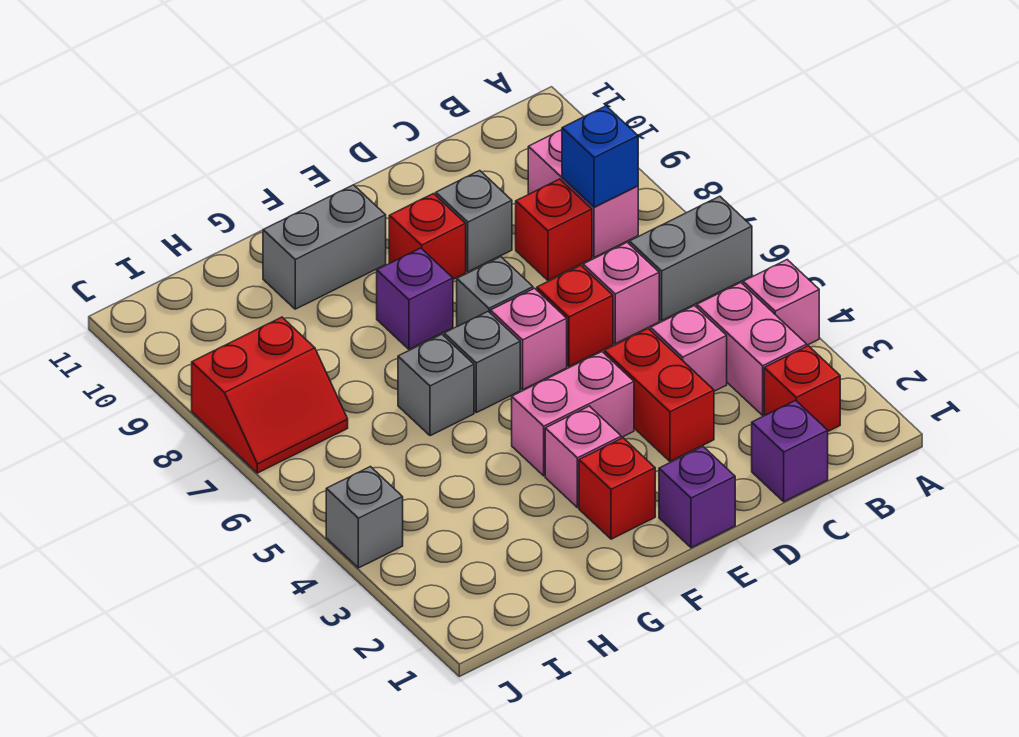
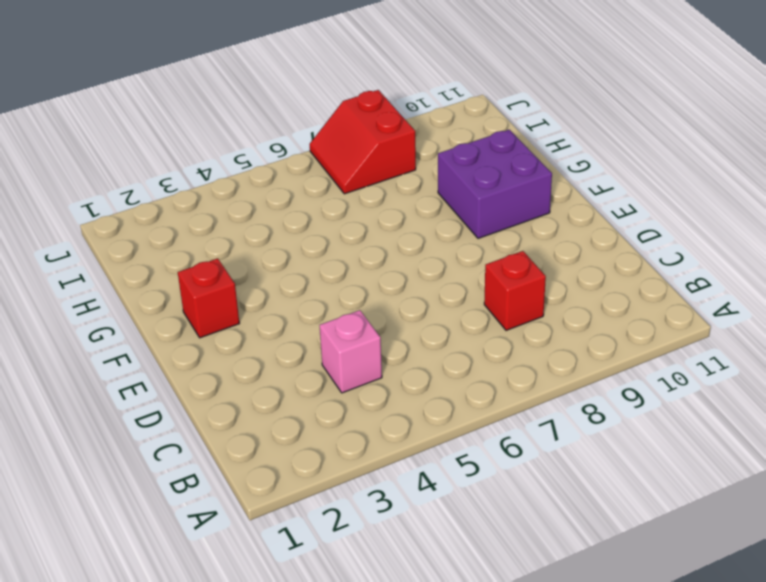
purple brick F9:G10 level 1 -> grey brick F10:G10 level 1
none -> pink brick A4 level 1
none -> grey brick A6:B6 level 1
none -> red brick B2 level 1

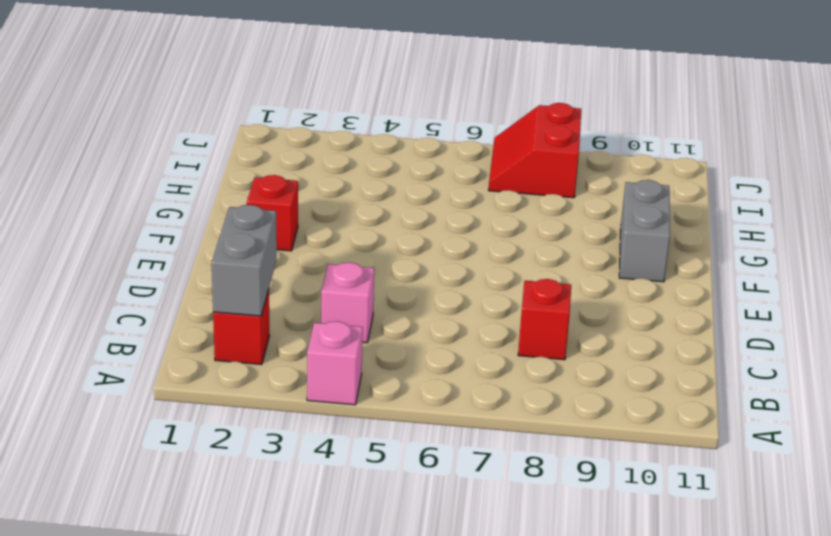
grey brick B2:C2 level 2 -> grey brick A6:B6 level 1
none -> pink brick B3:B4 level 1
none -> pink brick B8:B9 level 1
none -> purple brick C1 level 1

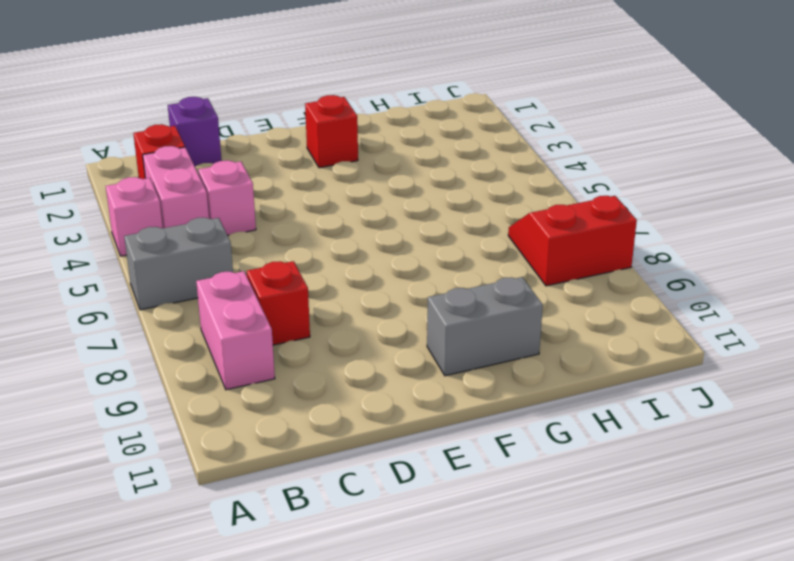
none -> pink brick C6 level 1
none -> red brick D3:D4 level 1
none -> red brick D6 level 1

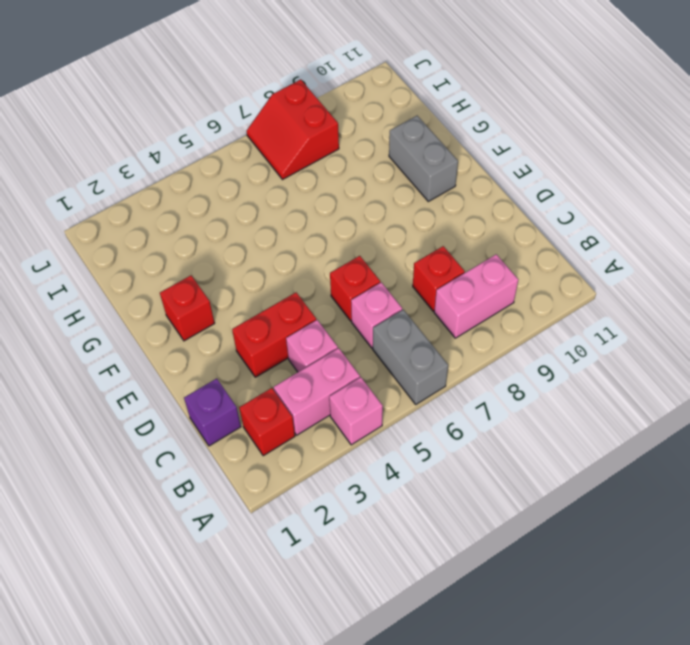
none -> grey brick D9 level 1
none -> purple brick E1 level 1
none -> pink brick E4:F4 level 1

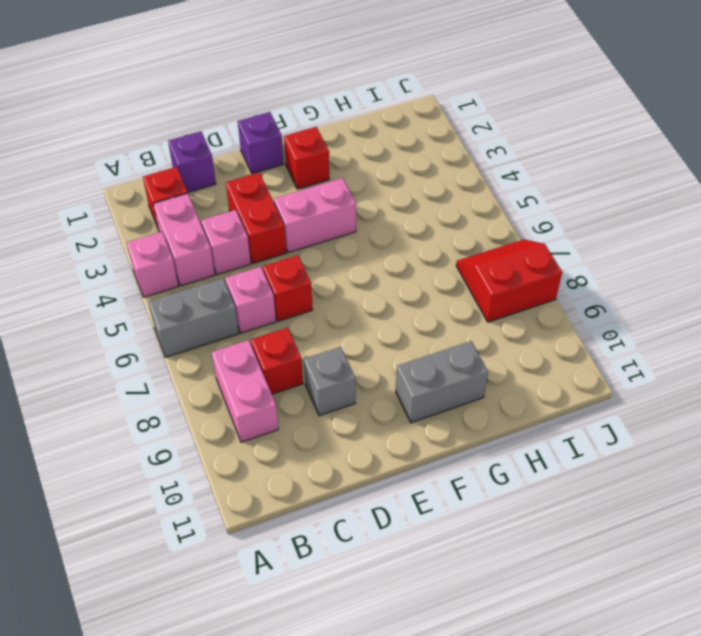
none -> pink brick E6 level 1
none -> grey brick E7 level 1
none -> red brick E9 level 1

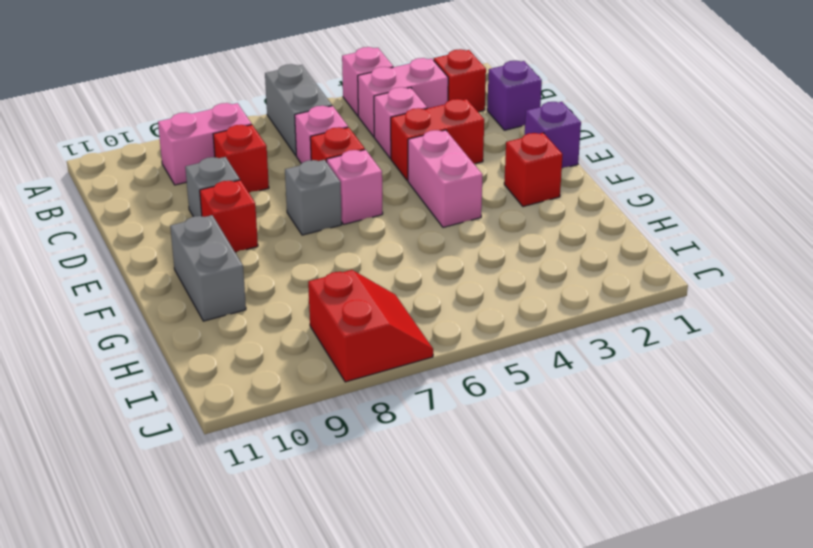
none -> pink brick F3 level 1
none -> grey brick F6 level 1
none -> purple brick F8 level 1

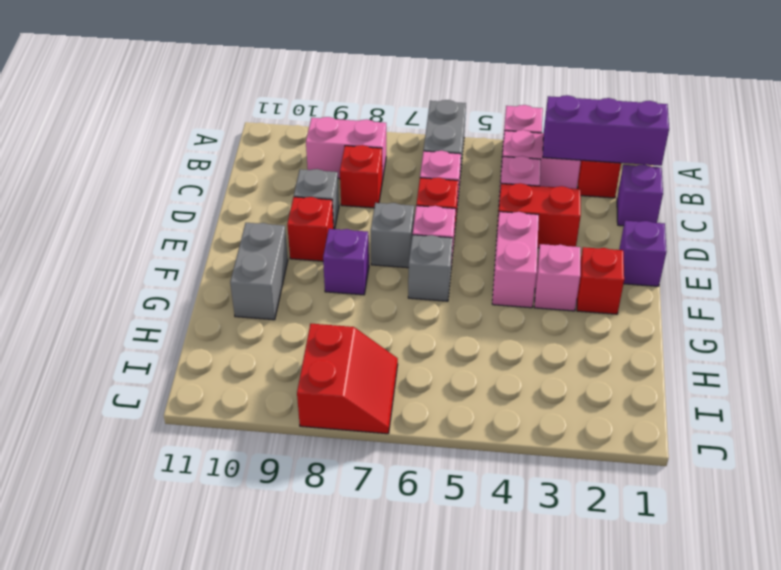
purple brick B1:B3 level 2 -> none
none -> grey brick G6 level 1
none -> grey brick J4 level 1
none -> blue brick B8 level 2

